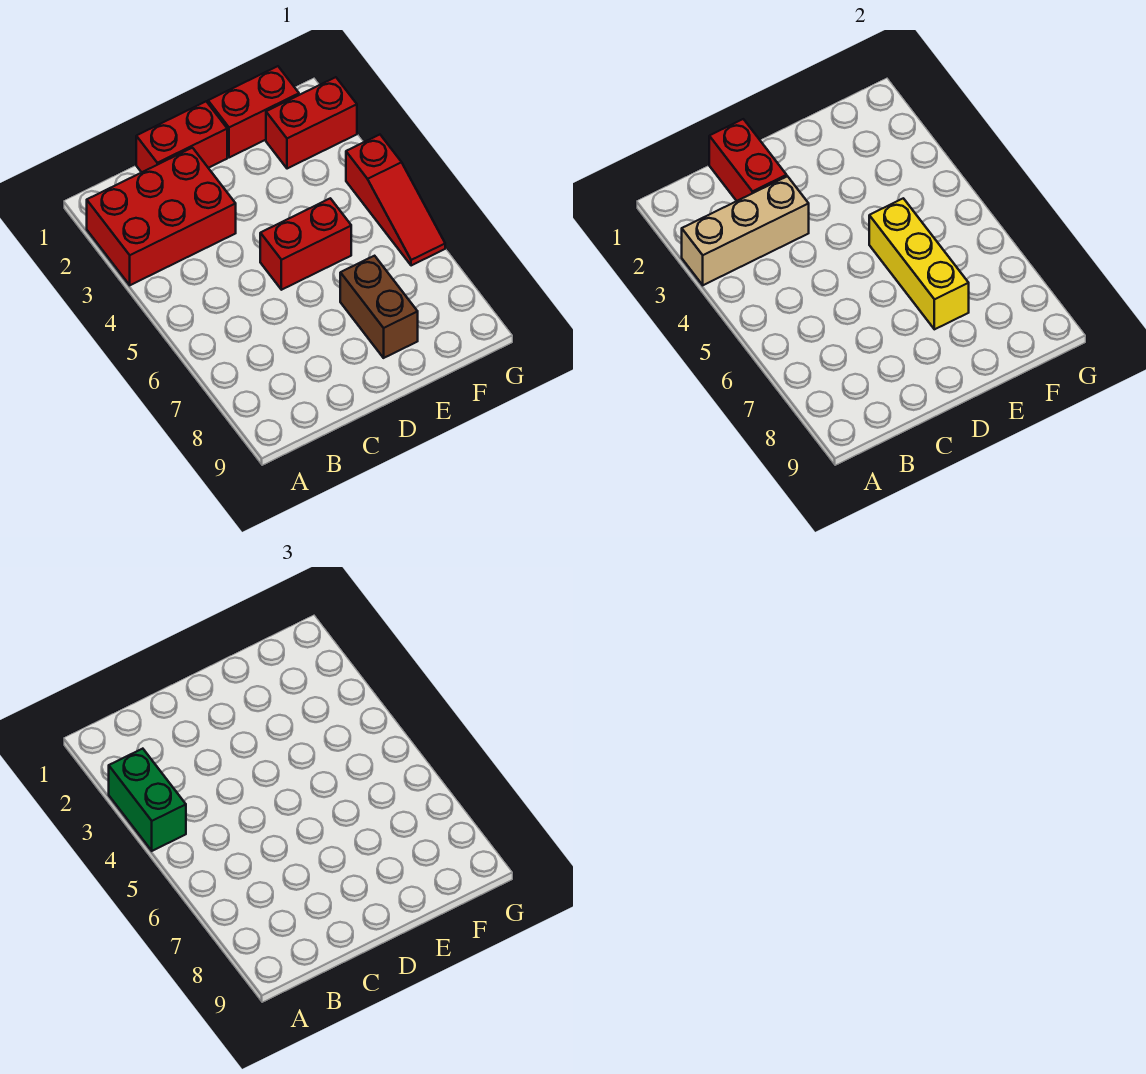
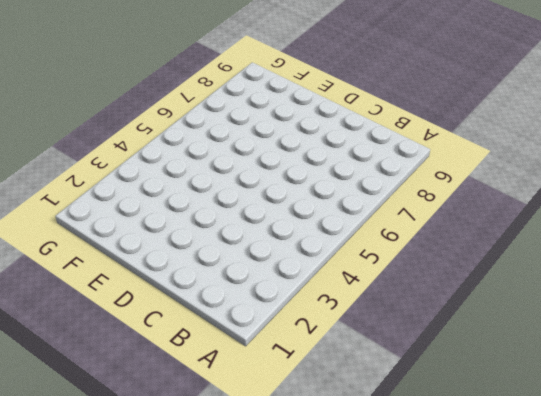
none -> red brick A2:C3 level 1
none -> red brick C1:D1 level 1

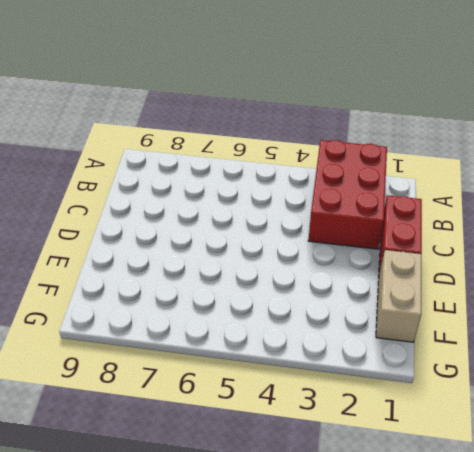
tan brick E1:F1 level 1 -> red brick E1:F1 level 1
none -> red brick D5:E5 level 1
none -> brown brick E7:E8 level 1

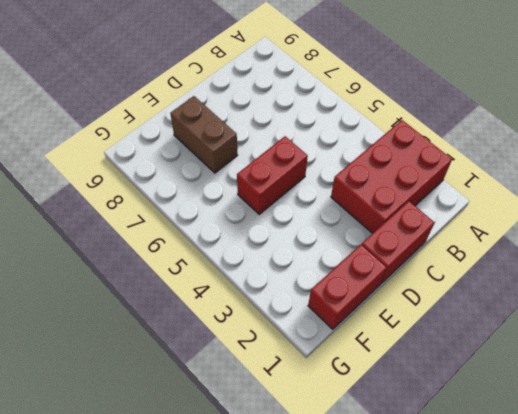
none -> red brick F2:G2 level 1
none -> red slope G4:G6 level 1 top 4

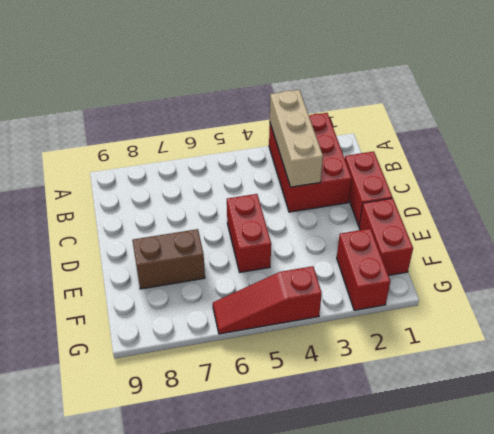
none -> red brick C1:C2 level 2
none -> yellow brick E5:E7 level 2

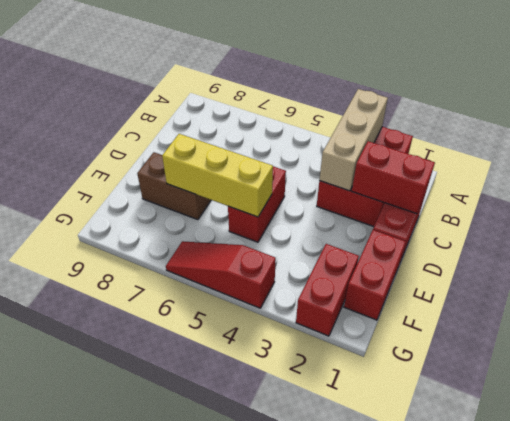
none -> green brick A3:A4 level 3

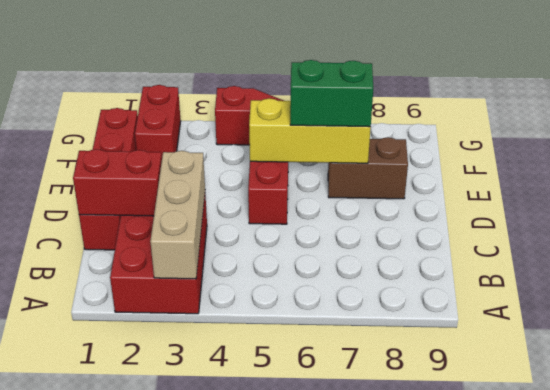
green brick E6:E7 level 3 -> green brick A3:A4 level 3

